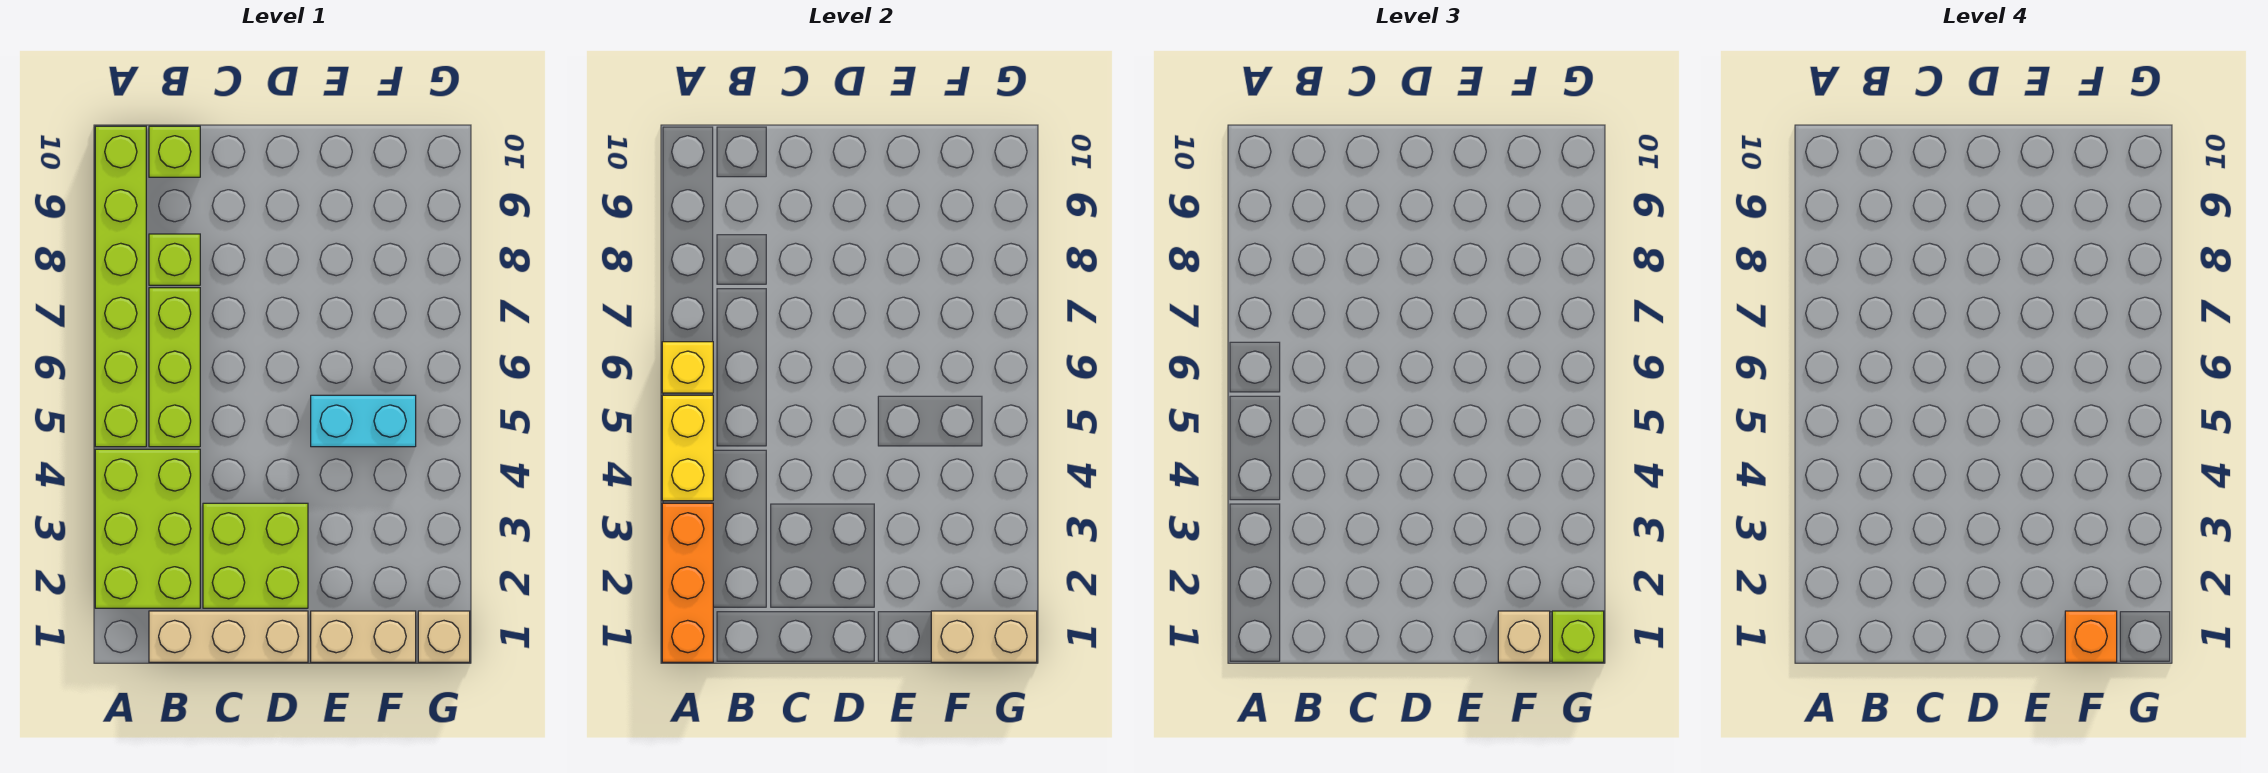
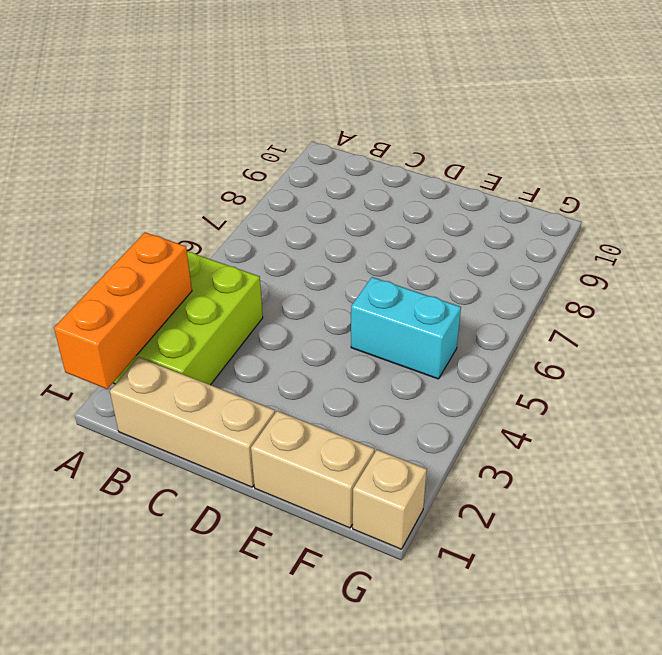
none -> lime brick A5:A10 level 1
none -> lime brick B5:B7 level 1
none -> lime brick B8 level 1

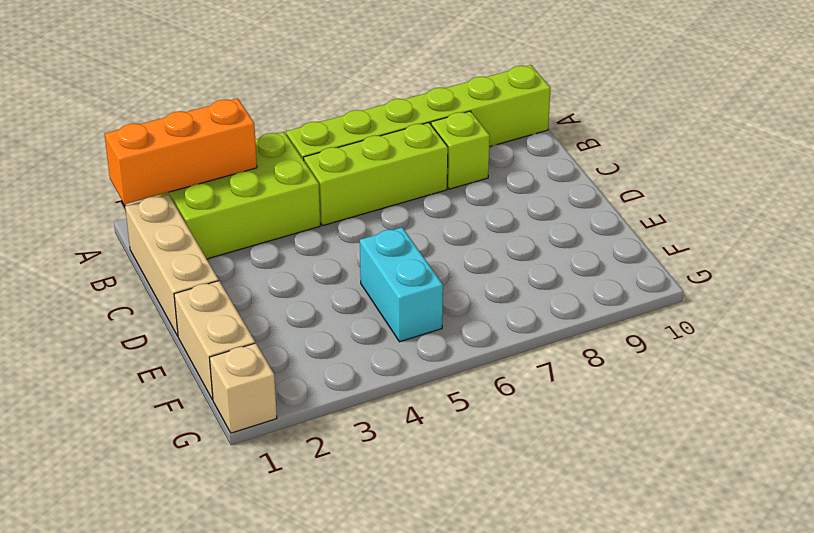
none -> lime brick B10 level 1
none -> lime brick C2:D3 level 1
none -> yellow brick A4:A5 level 2

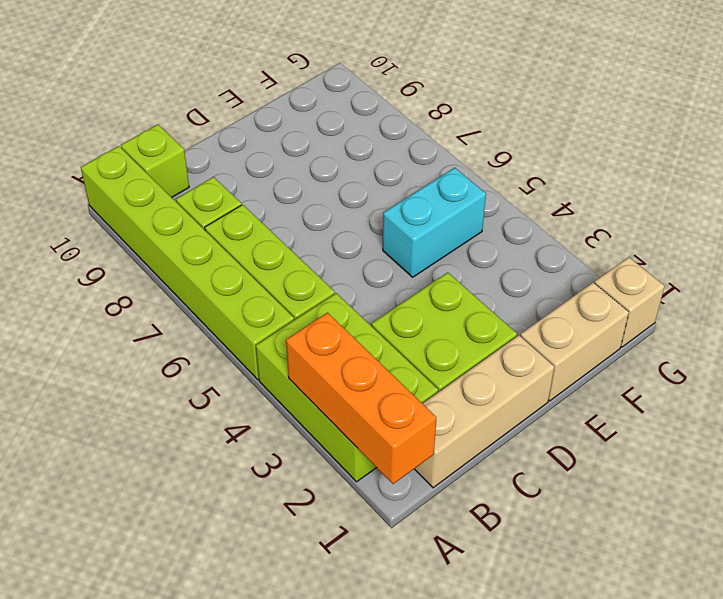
none -> yellow brick A4:A5 level 2
none -> yellow brick A6 level 2
none -> tan brick F1:G1 level 2

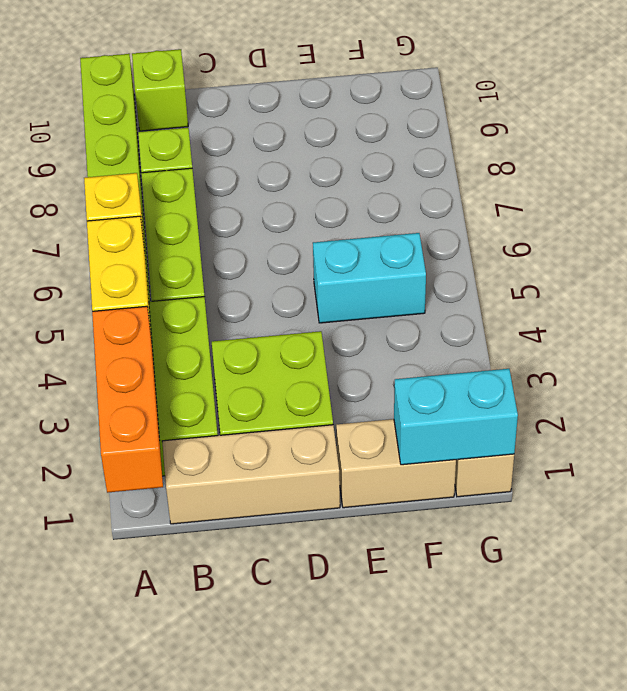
cyan brick F1:G1 level 2 -> tan brick F1:G1 level 2
none -> tan brick F1 level 3
none -> lime brick G1 level 3
none -> orange brick F1 level 4

